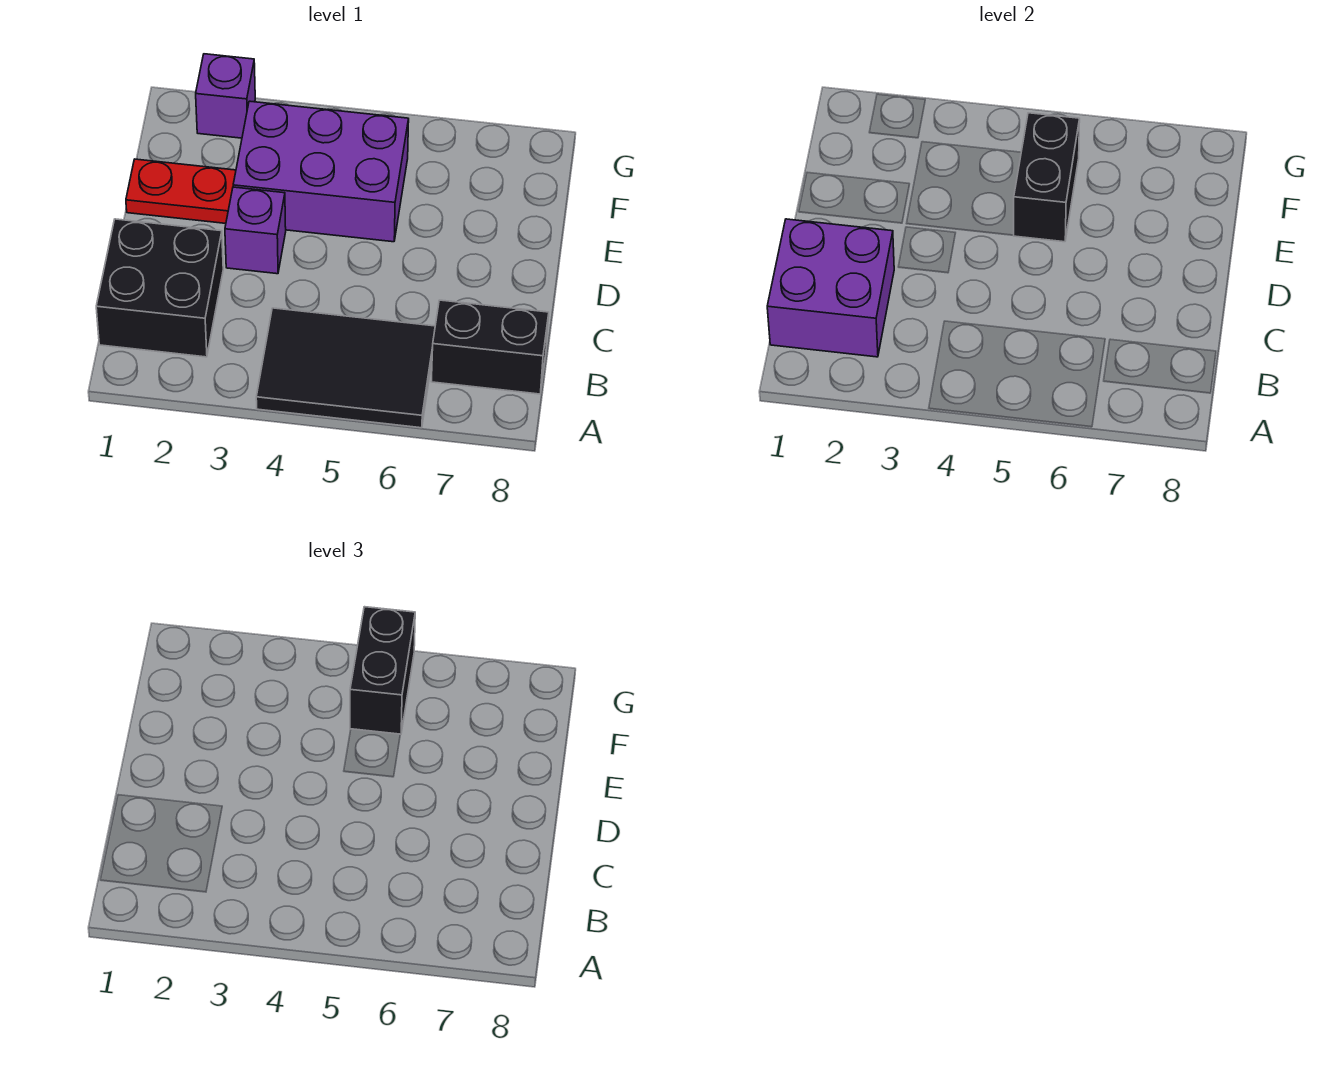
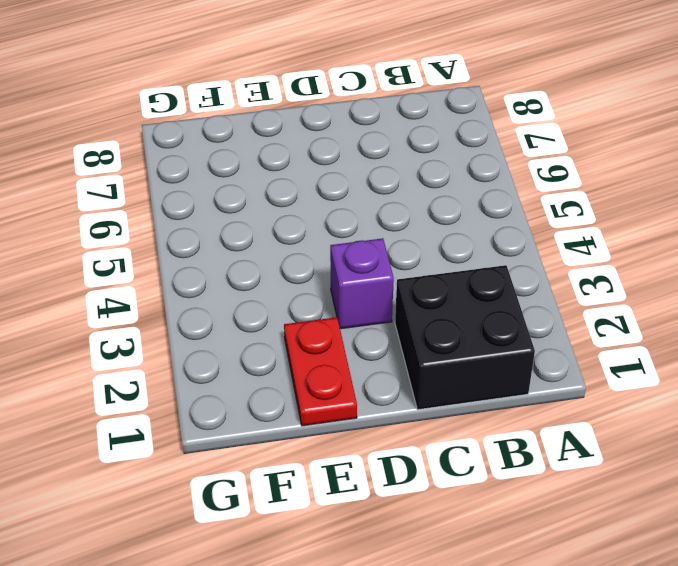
none -> black tile A4:B6 level 1
none -> black brick B7:B8 level 1

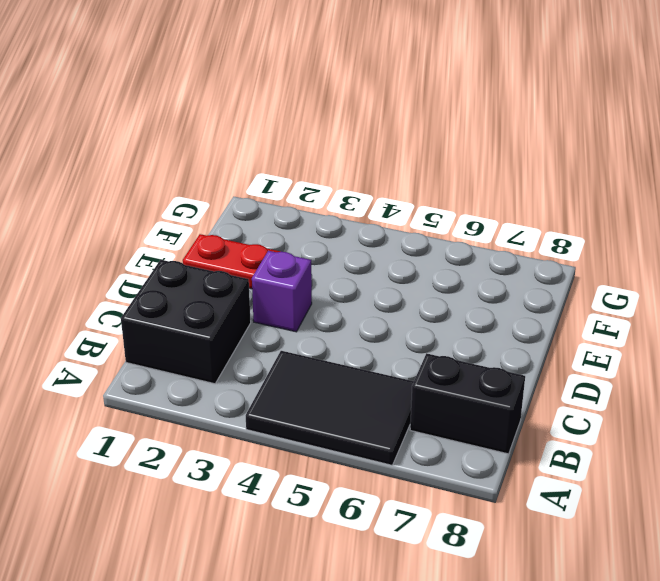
none -> purple brick E3:F5 level 1
none -> purple brick G2 level 1

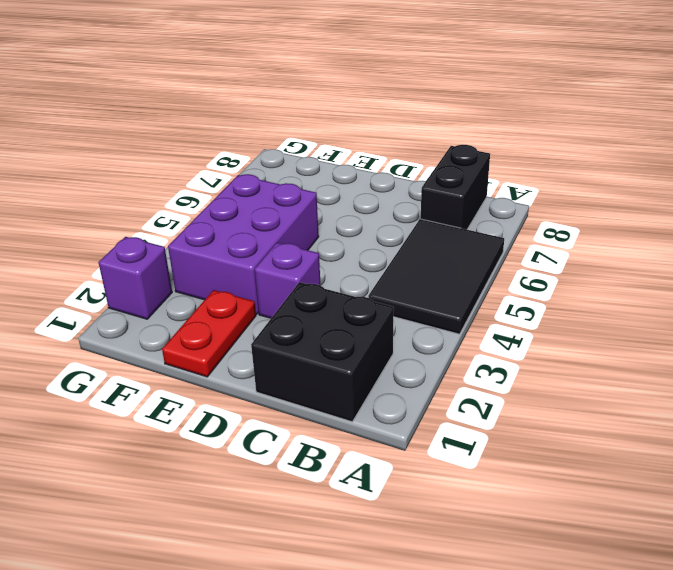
none -> purple brick B1:C2 level 2
none -> black brick E5:F5 level 2

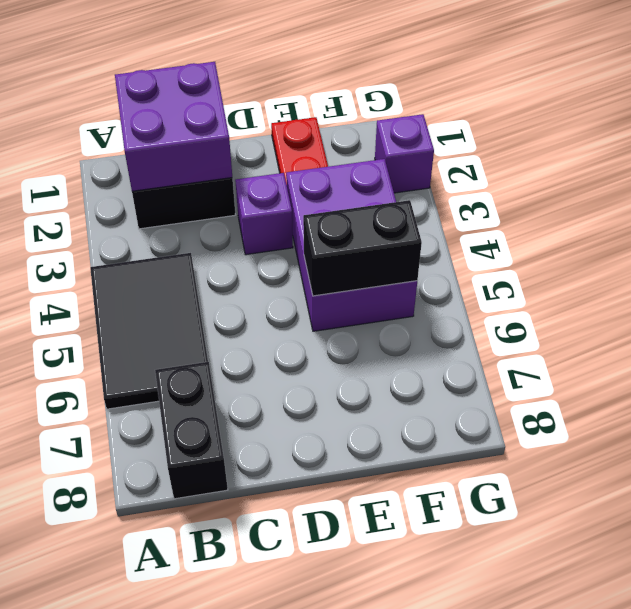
none -> black brick F5:G5 level 3

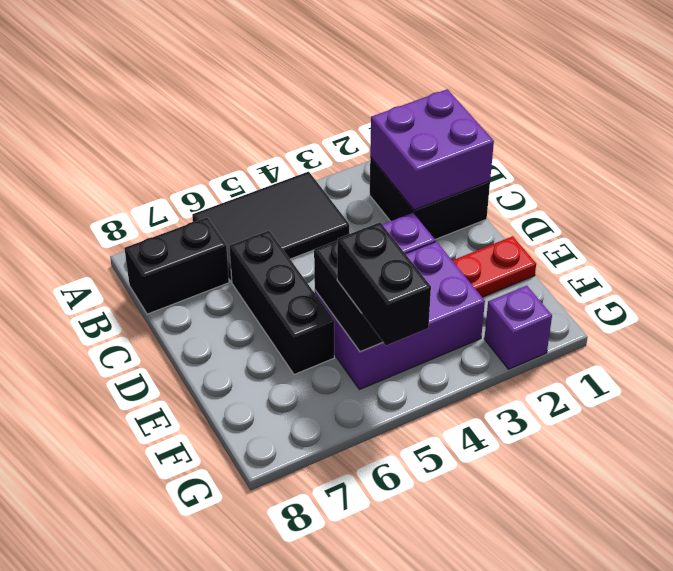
black brick C6:E6 level 1 -> none

